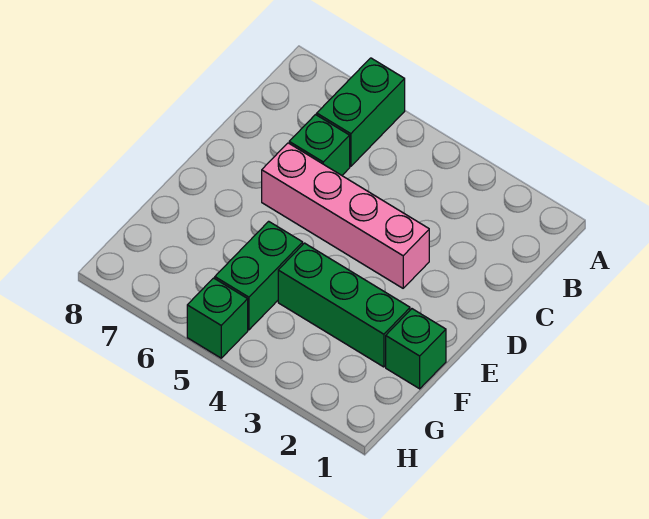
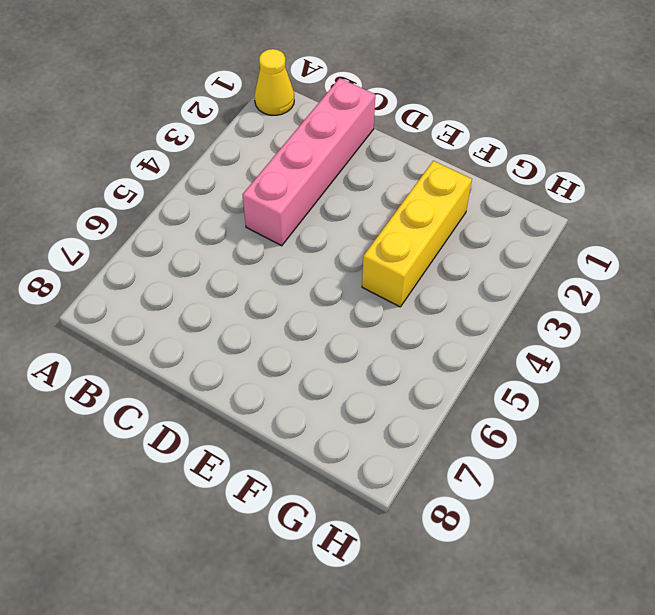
yellow cone A1 level 1 -> none
pink brick C1:C4 level 1 -> pink brick D3:D6 level 1
yellow brick F2:F4 level 1 -> green brick F2:F4 level 1
none -> green brick A6:B6 level 1
none -> green brick C6 level 1

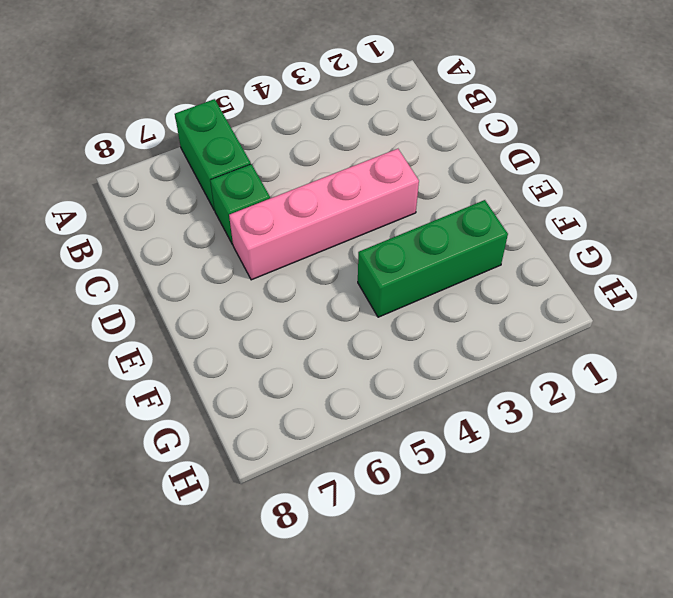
none -> green brick F1 level 1
none -> green brick F5:G5 level 1

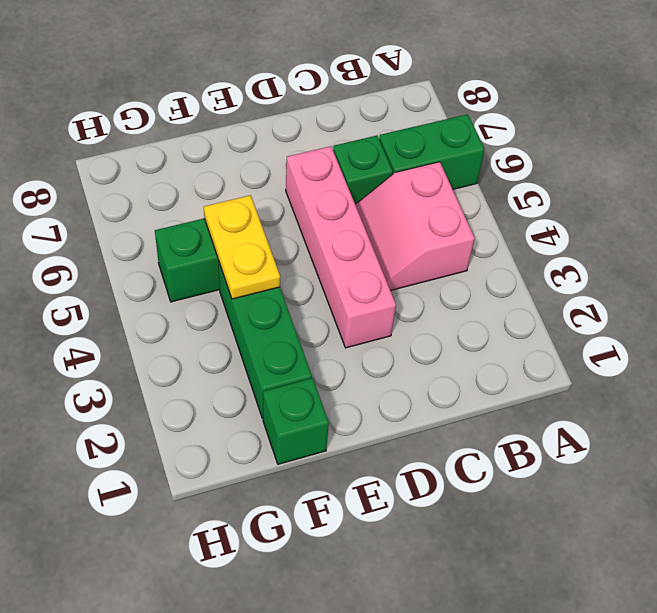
pink slope B4:C5 level 1 top B -> none
yellow plate F4:F5 level 2 -> none
none -> green brick H5 level 1

